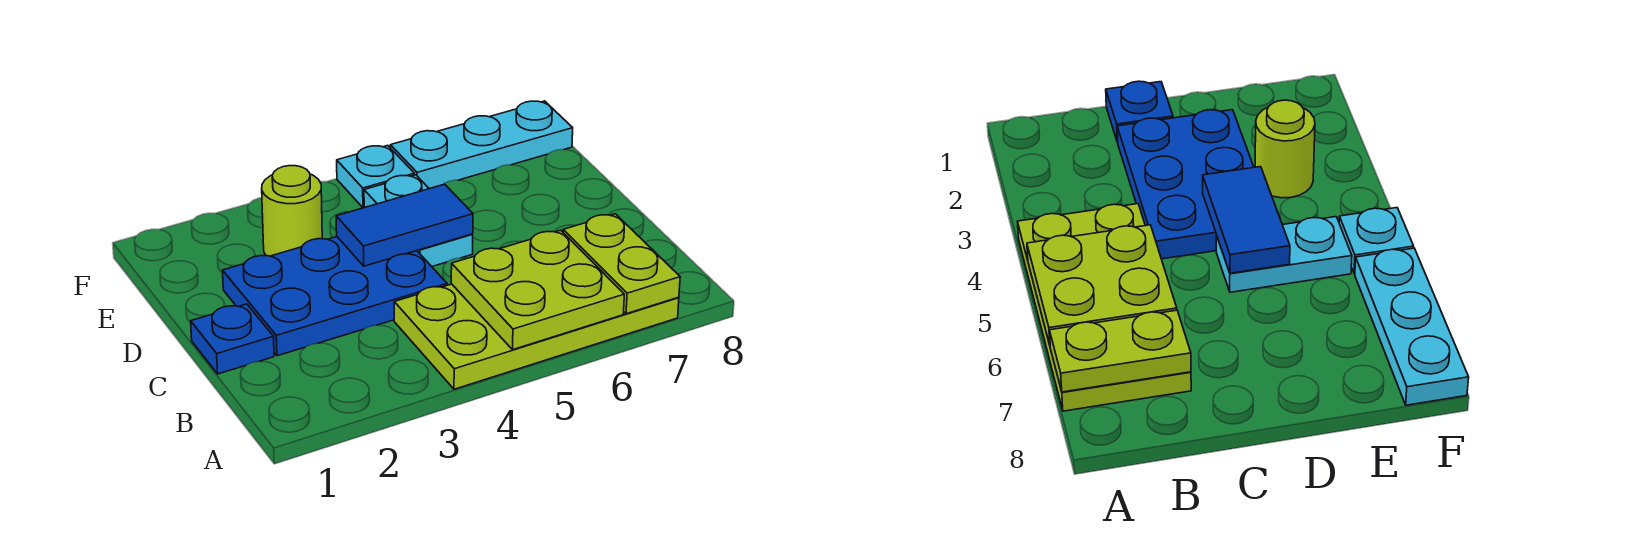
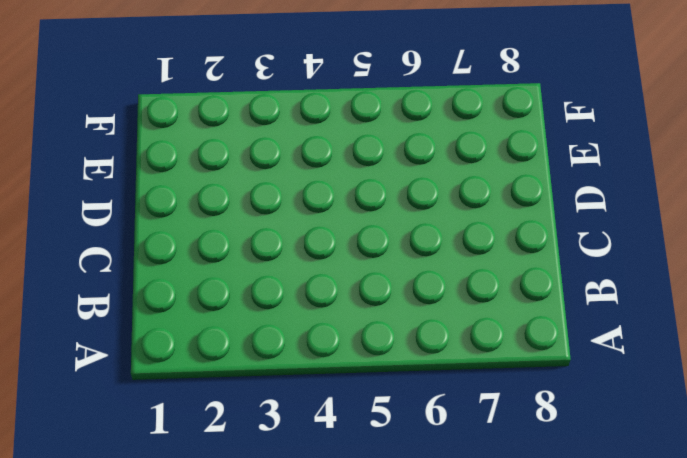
none -> lime plate A4:B7 level 1
none -> blue plate C1 level 1

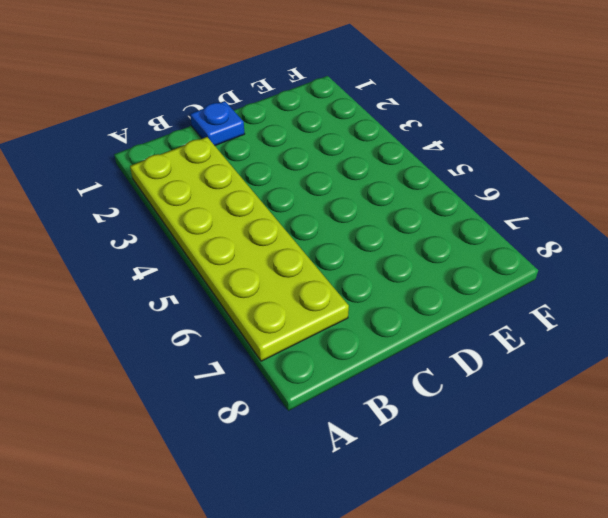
lime plate A2:B7 level 1 -> lime plate A4:B7 level 1
none -> blue plate C2:D4 level 1
none -> cyan plate D5:E5 level 1

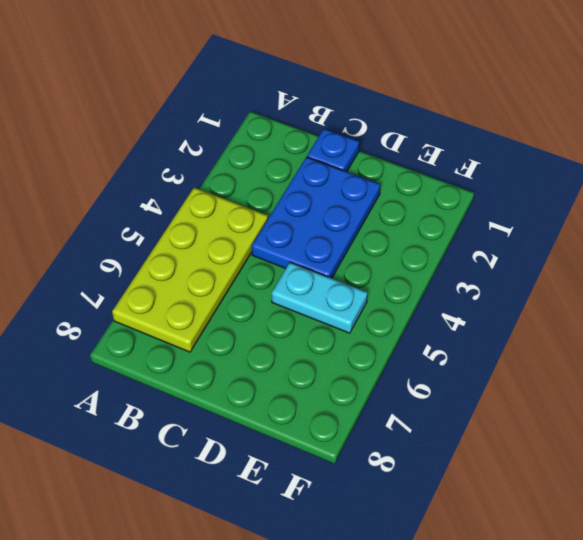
none -> lime round brick E3 level 1
none -> cyan plate F5 level 1

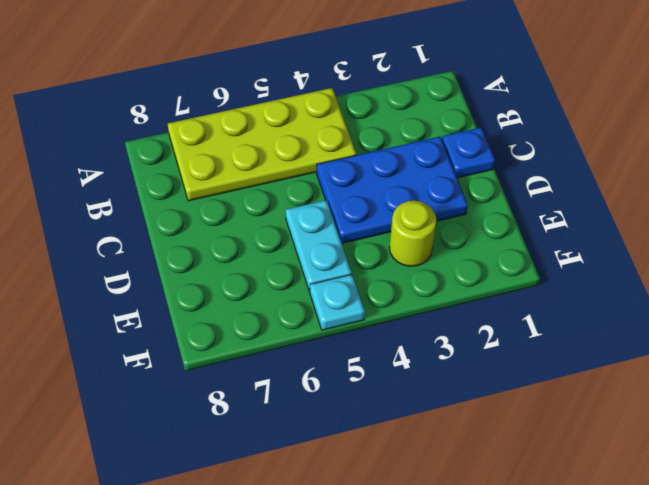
none -> cyan plate F6:F8 level 1
none -> lime plate A5:B6 level 2

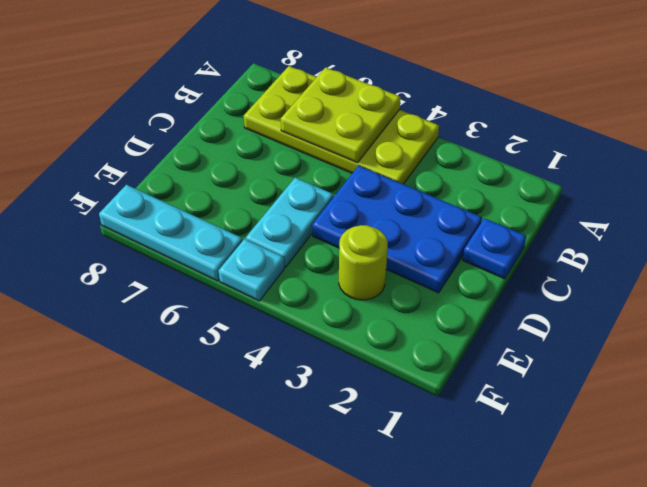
none -> lime plate A7:B7 level 2
none -> blue tile D4:D5 level 2

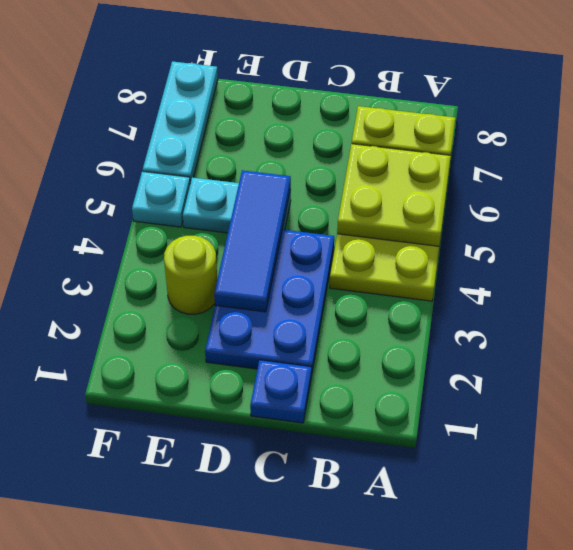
blue tile D3:D5 level 2 -> blue tile D4:D5 level 2

